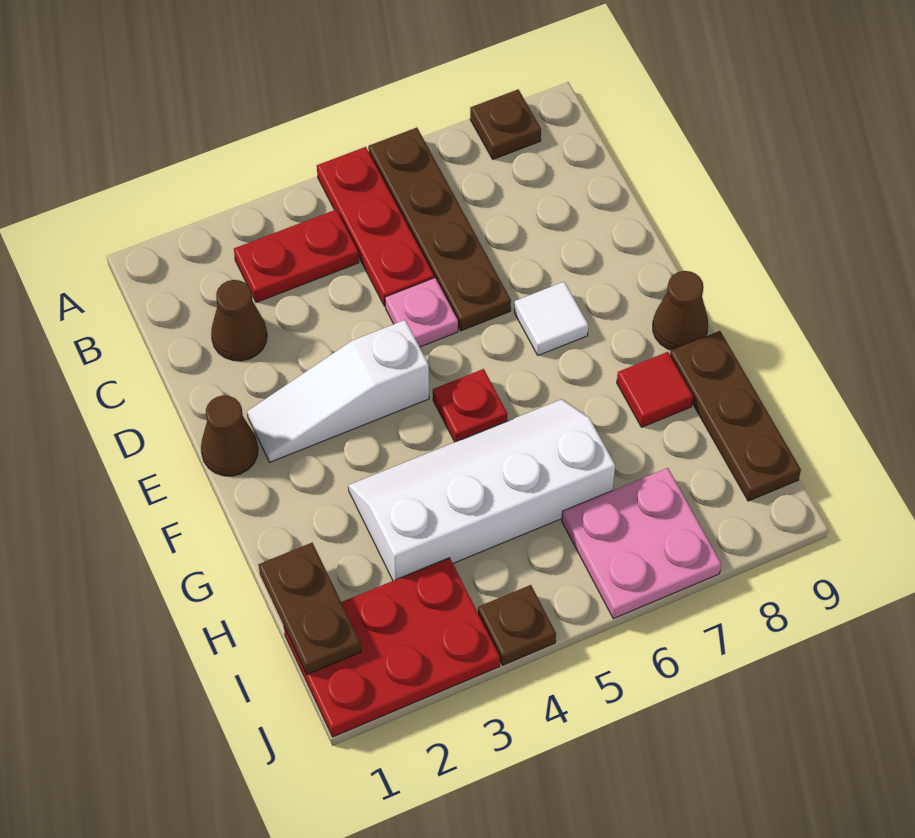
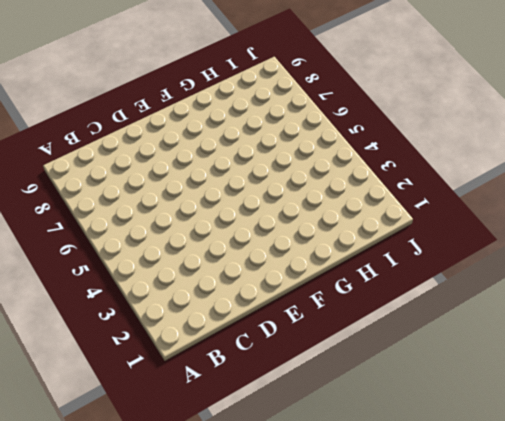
none -> red plate A5:C5 level 1
none -> brown plate A6:D6 level 1
none -> brown plate A8 level 1

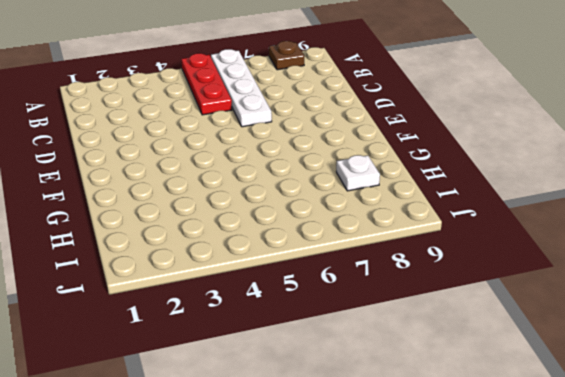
white plate A6:D6 level 1 -> brown plate A6:D6 level 1
white plate H8 level 1 -> none
none -> red plate B3:B4 level 1
none -> brown cone C2 level 1
none -> pink plate D5 level 1

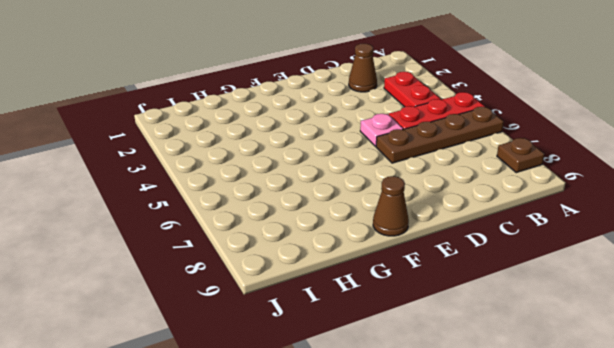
none -> brown cone E1 level 1
none -> white slope E2:E4 level 1 top 4
none -> white tile E7 level 1

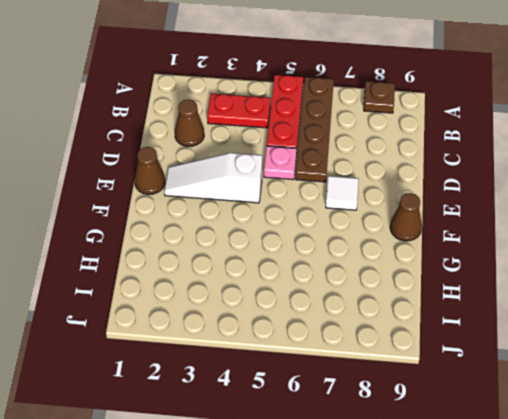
none -> red plate F5 level 1
none -> white slope G3:H6 level 1 top H
none -> red tile G8 level 1

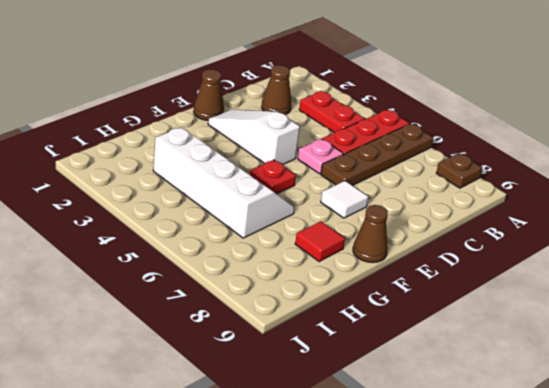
none -> brown plate G9:I9 level 1
none -> red plate I1:J3 level 1
none -> pink plate I6:J7 level 1

